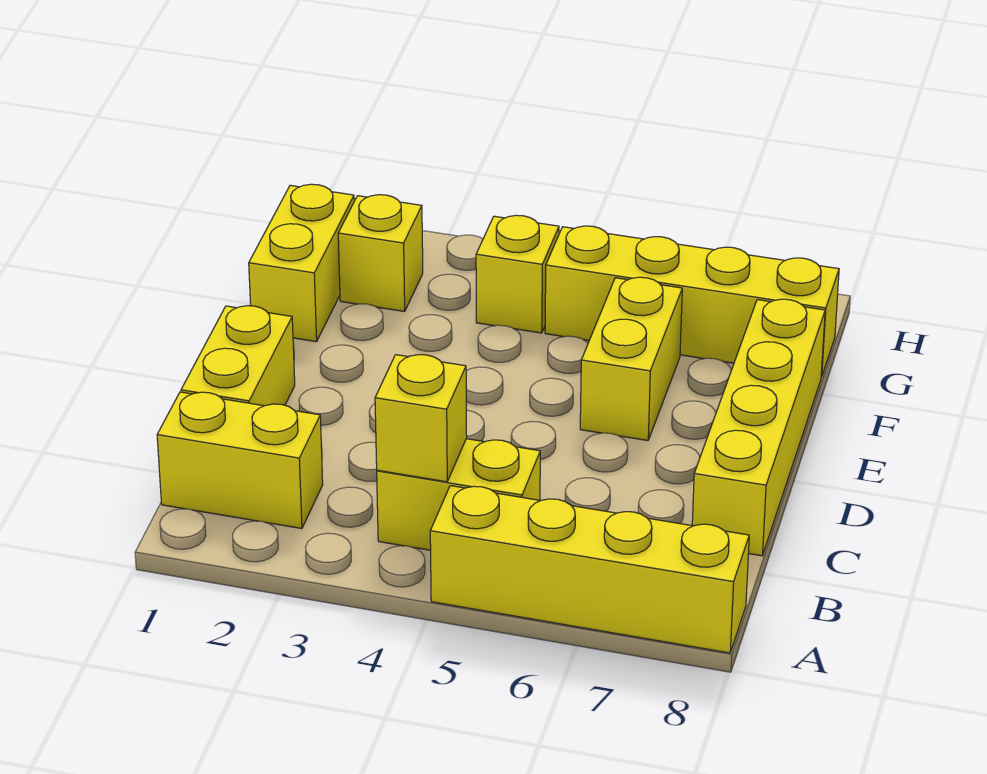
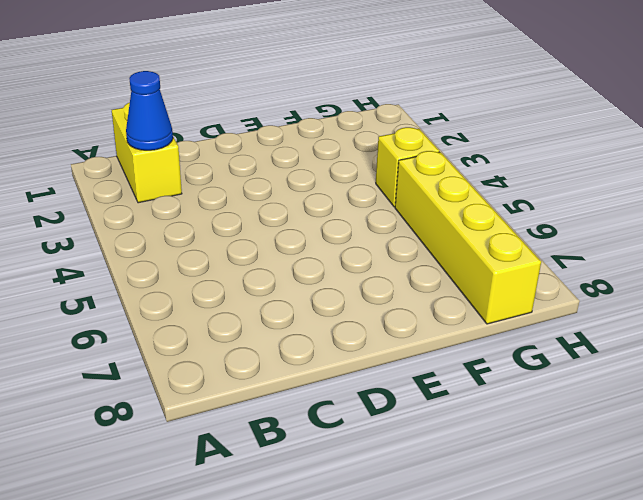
blue cone B2 level 2 -> none
none -> yellow brick A5:A8 level 1
none -> yellow brick B4:B5 level 1

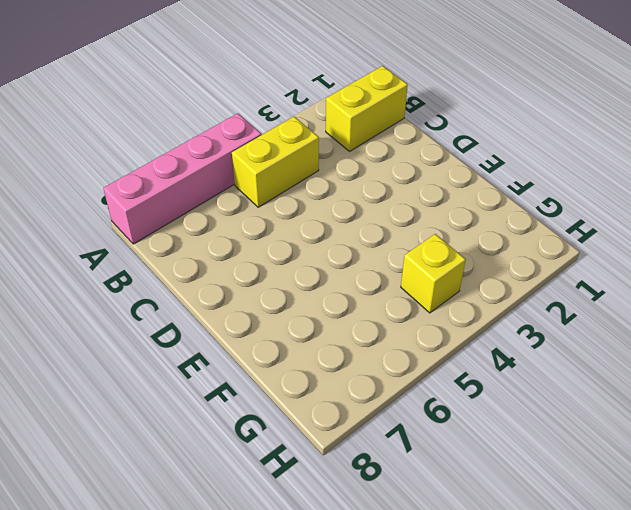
pink brick A5:A8 level 1 -> yellow brick A5:A8 level 1
none -> yellow brick C1:D1 level 1
none -> yellow brick C8:F8 level 1

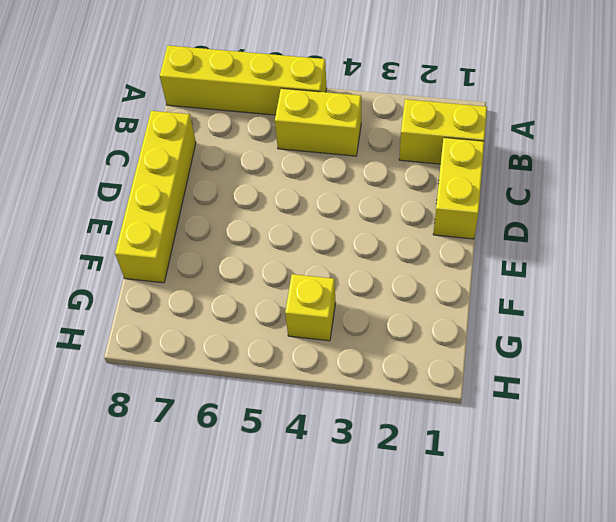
none -> yellow brick E6:F6 level 1
none -> yellow brick F1:G1 level 1

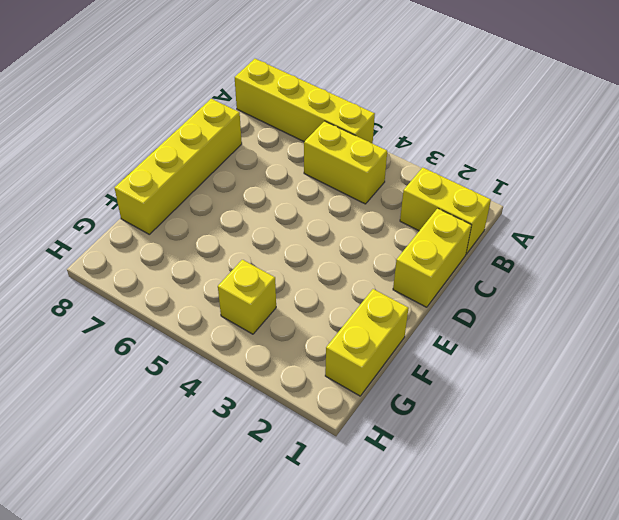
none -> yellow brick E6:F6 level 1
none -> yellow brick G2 level 1

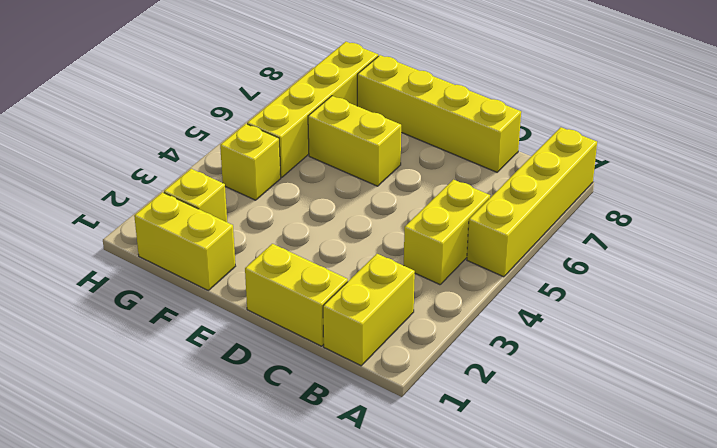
none -> yellow brick B4 level 2

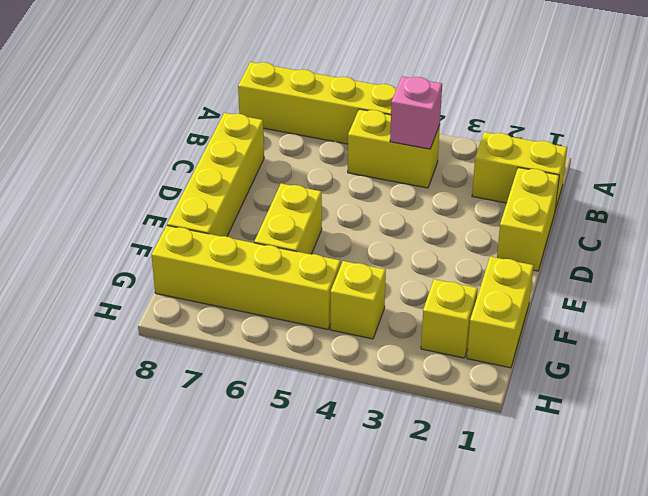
pink brick B4 level 2 -> yellow brick B4 level 2

